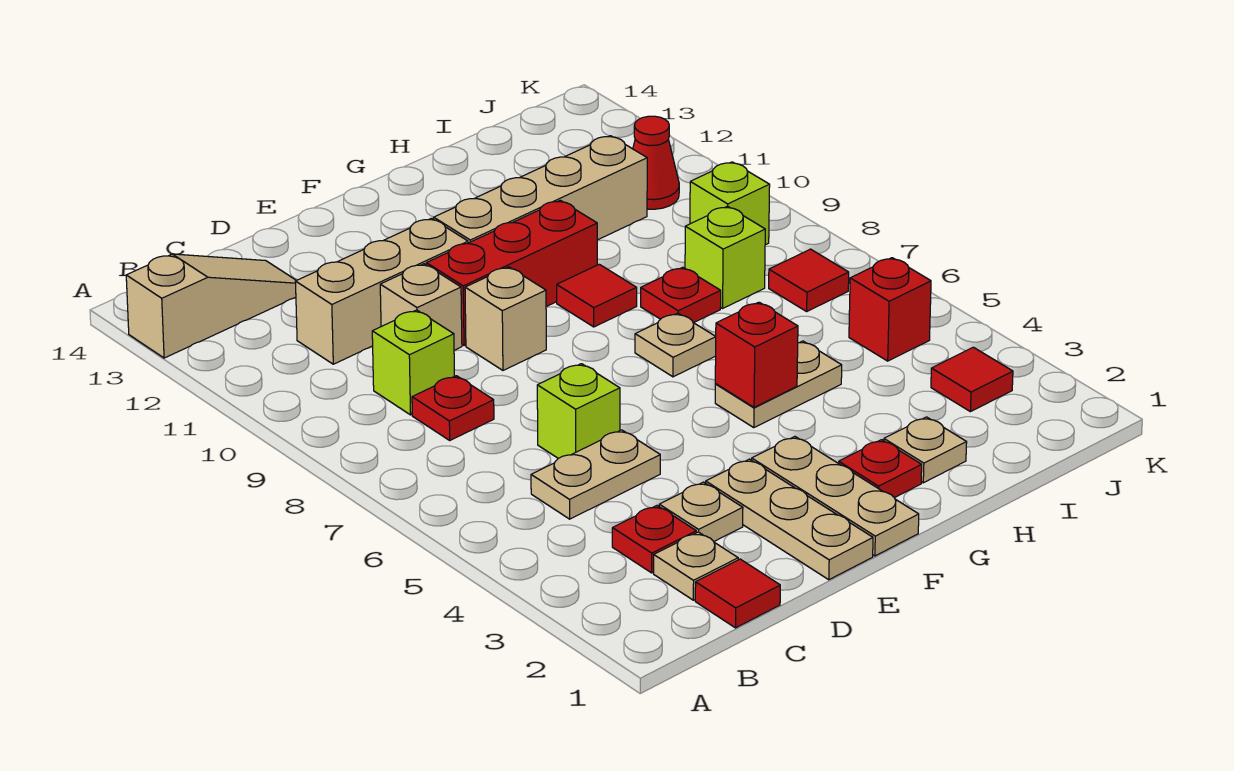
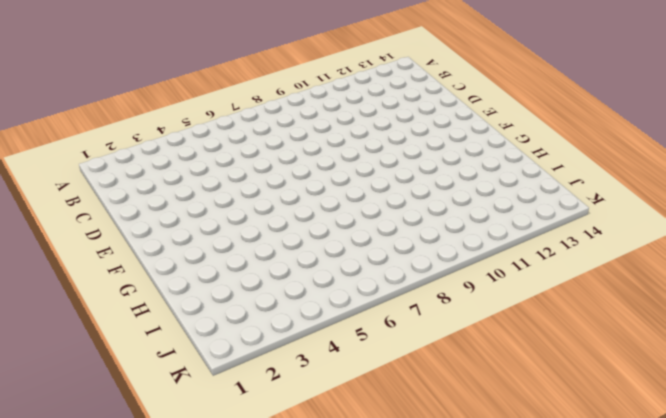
none -> tan slope A13:C13 level 1 top A
none -> red tile C1 level 1
none -> tan plate C2 level 1

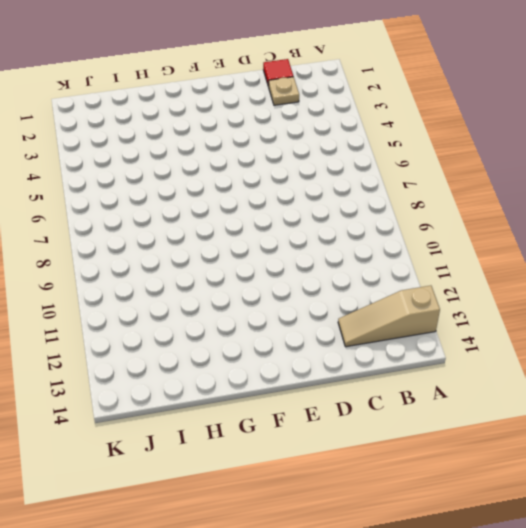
none -> red plate C3 level 1
none -> tan plate C5:D5 level 1
none -> red plate C8 level 1

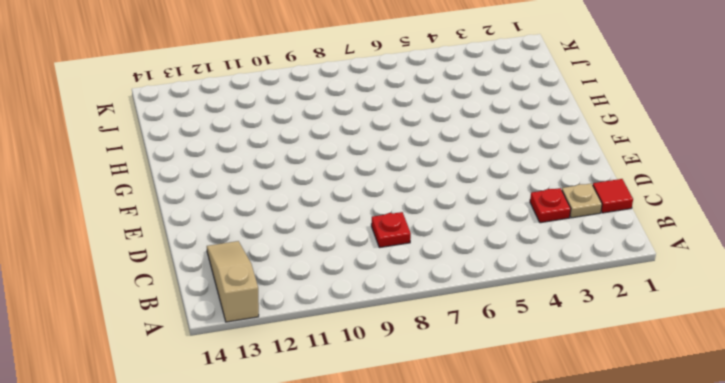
none -> tan plate C5:D5 level 1
none -> lime brick C9 level 1
none -> tan brick C11:E11 level 1

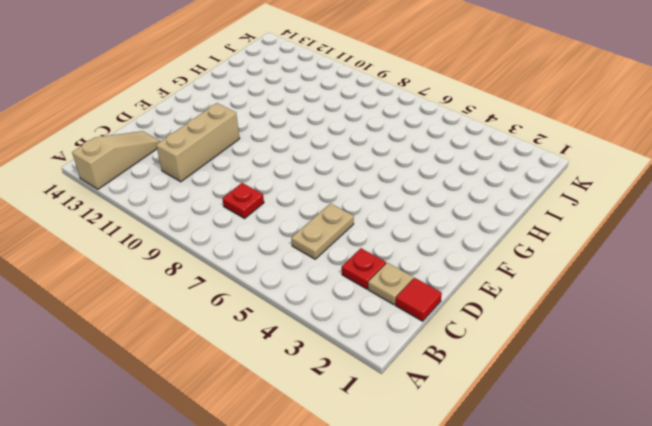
none -> lime brick C9 level 1
none -> tan plate D3 level 1
none -> lime brick D6 level 1

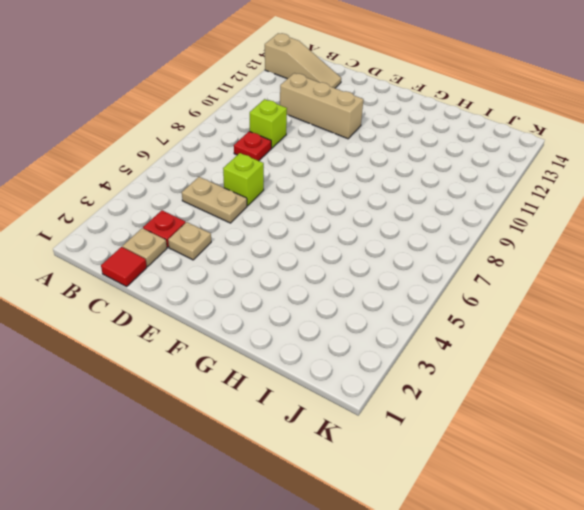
none -> tan brick D10 level 1
none -> tan plate E1:E3 level 1
none -> tan brick E9 level 1

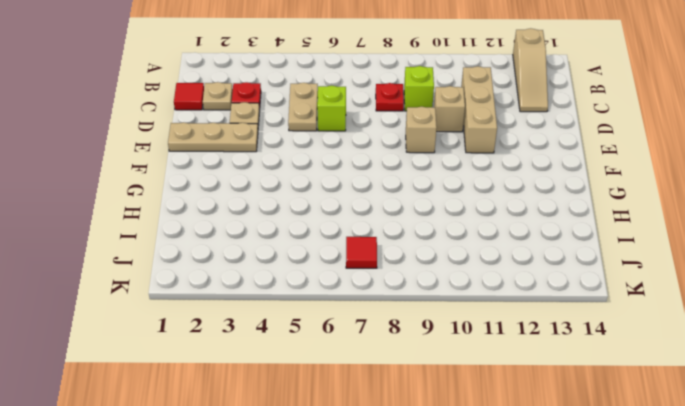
none -> red brick E10:G10 level 1
none -> tan plate F1:F3 level 1
none -> tan brick F11:I11 level 1

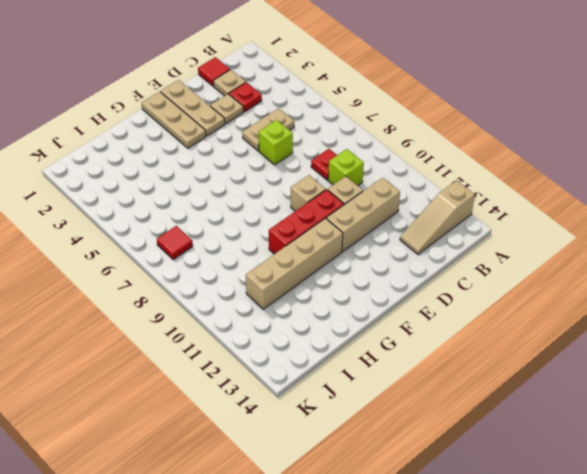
none -> red plate G2 level 1
none -> tan plate G5:H5 level 1
none -> tan plate G7 level 1

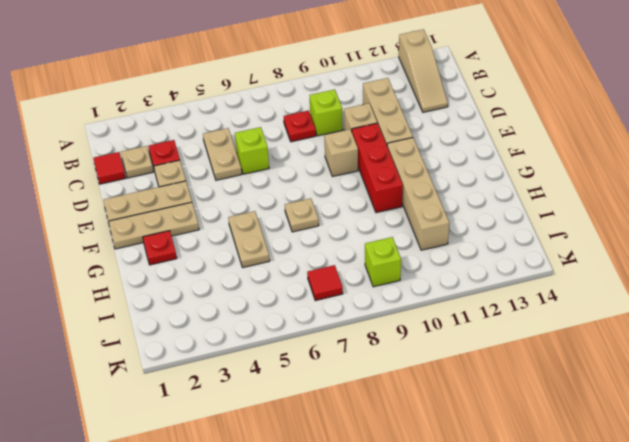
none -> red tile G9 level 1
none -> tan plate H2 level 1
none -> red plate H8 level 1

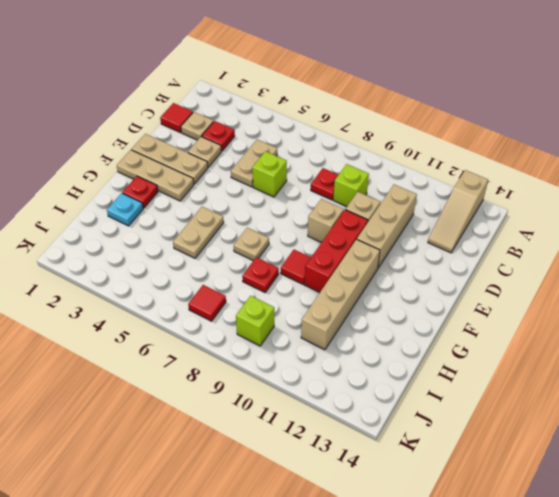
cyan plate H2 level 1 -> tan plate H2 level 1
none -> lime brick I8 level 1
none -> red tile J3 level 1
none -> red brick J5 level 1

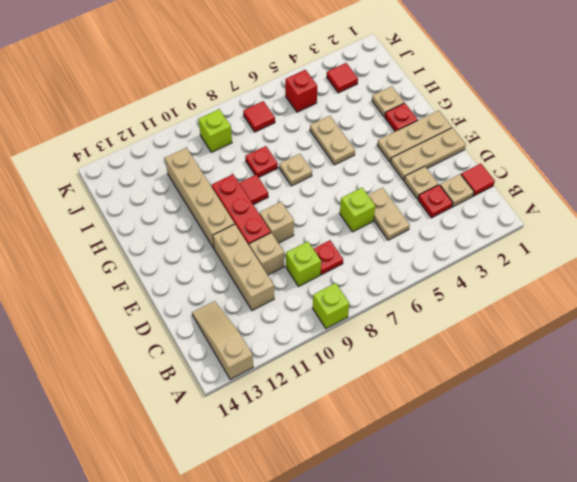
lime brick A9 level 1 -> lime brick I8 level 1
none -> red cone J11 level 1
none -> red brick G5 level 2

